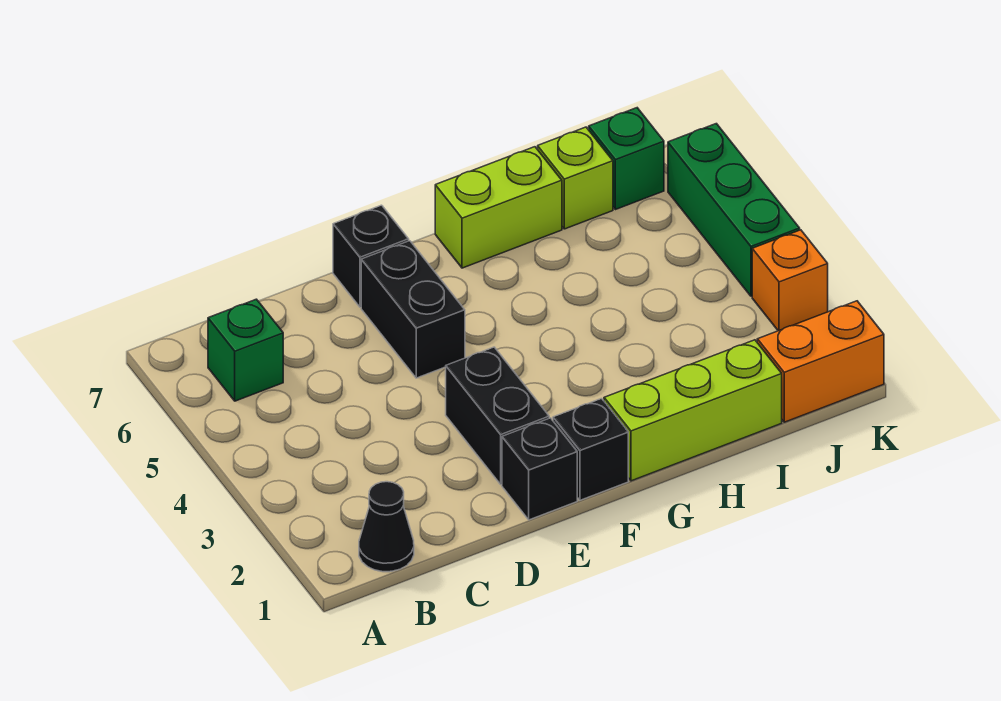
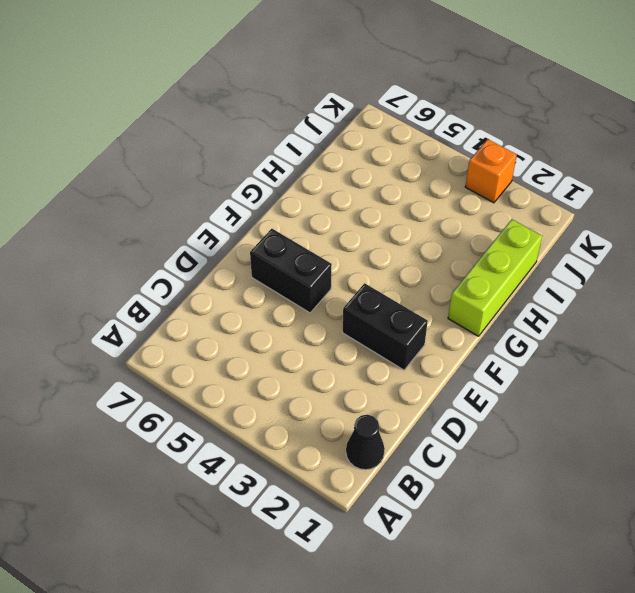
none -> green brick B6 level 1
none -> black brick E1 level 1
none -> black brick E7 level 1

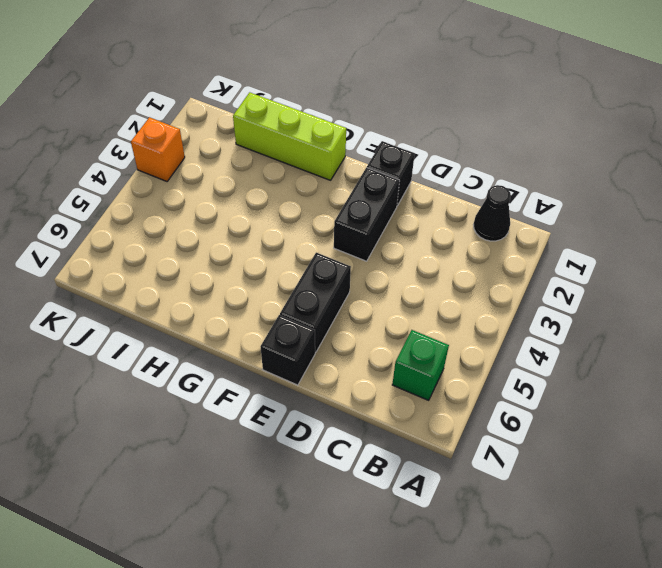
none -> black brick F1 level 1
none -> lime brick G7:H7 level 1
none -> lime brick I7 level 1

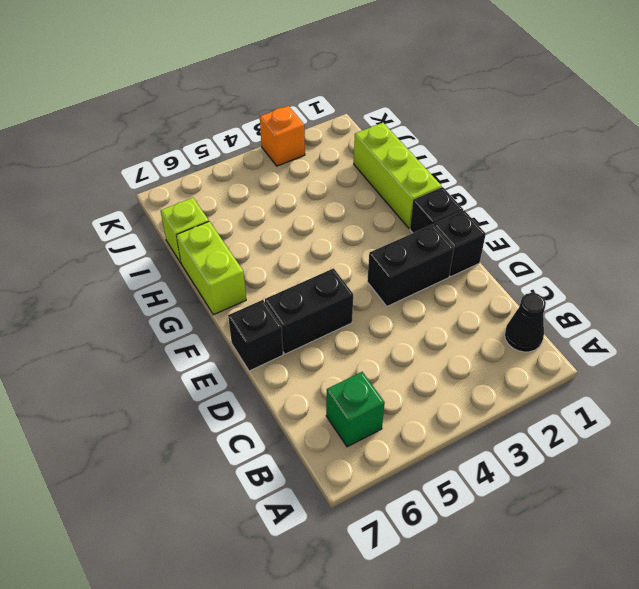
none -> orange brick J1:K1 level 1
none -> green brick J7 level 1
none -> green brick K4:K6 level 1

